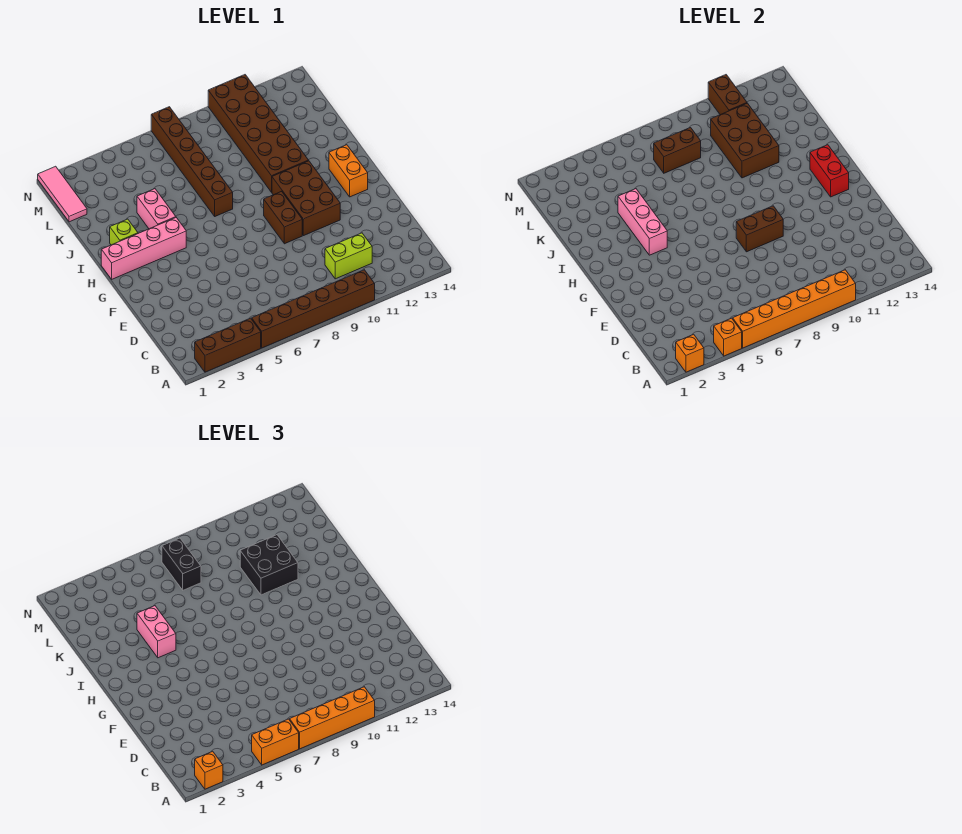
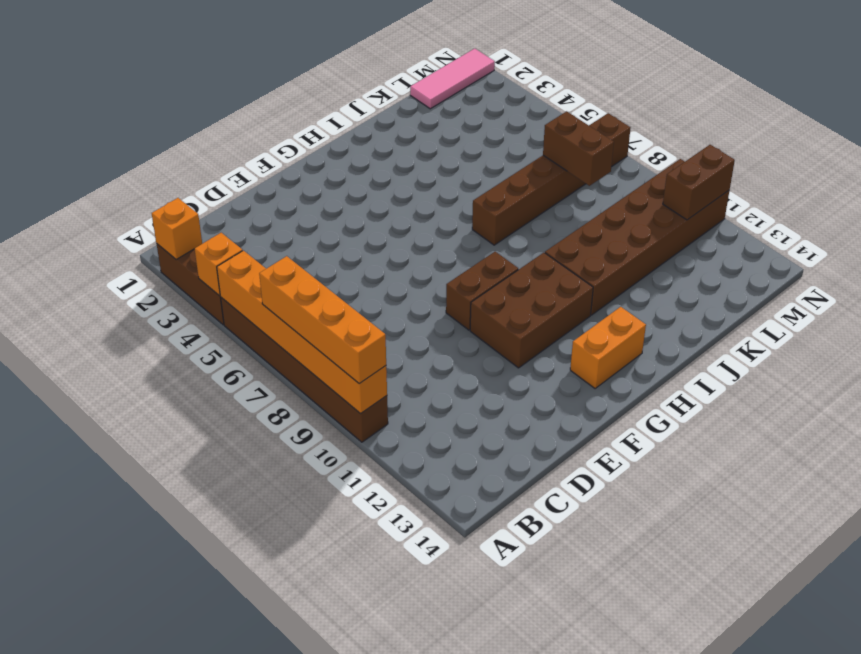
none -> lime brick C10:C11 level 1
none -> pink brick H1:H4 level 1
none -> lime brick I2 level 1

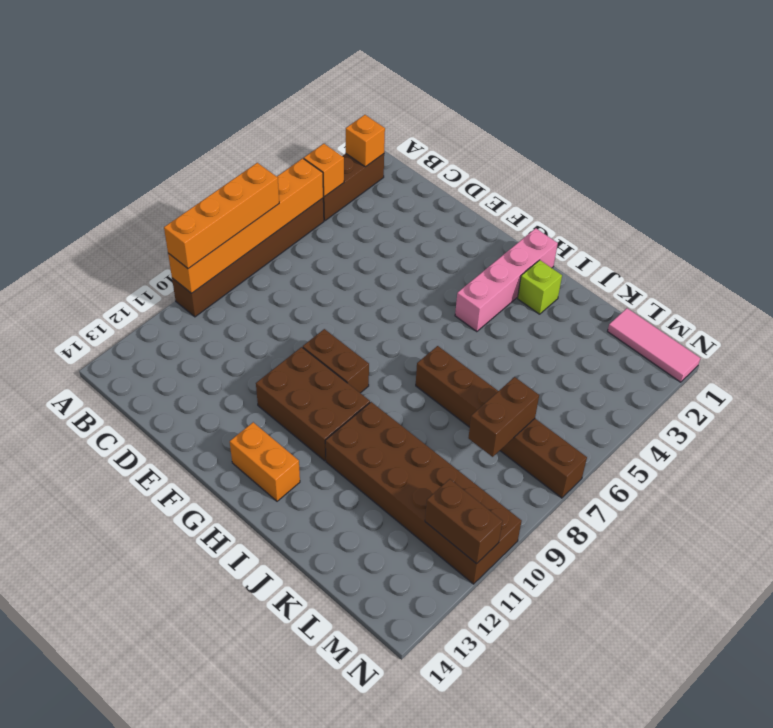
none -> lime brick C10:C11 level 1
none -> pink brick I4:J4 level 1
none -> brown brick F8:F9 level 2

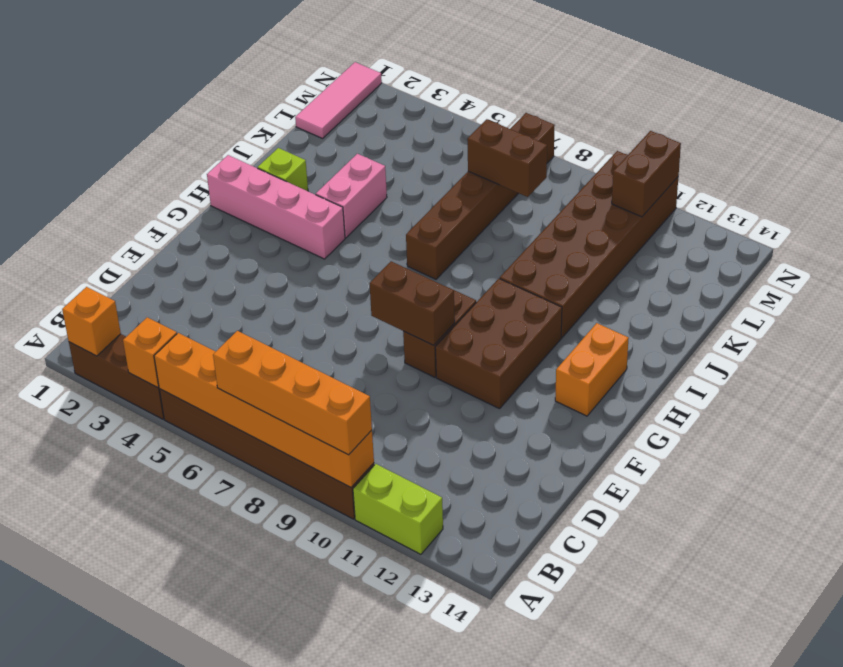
lime brick A11:A12 level 1 -> lime brick C10:C11 level 1
none -> red brick G13:H13 level 2
none -> pink brick H4:J4 level 2
none -> brown brick J10:L11 level 2

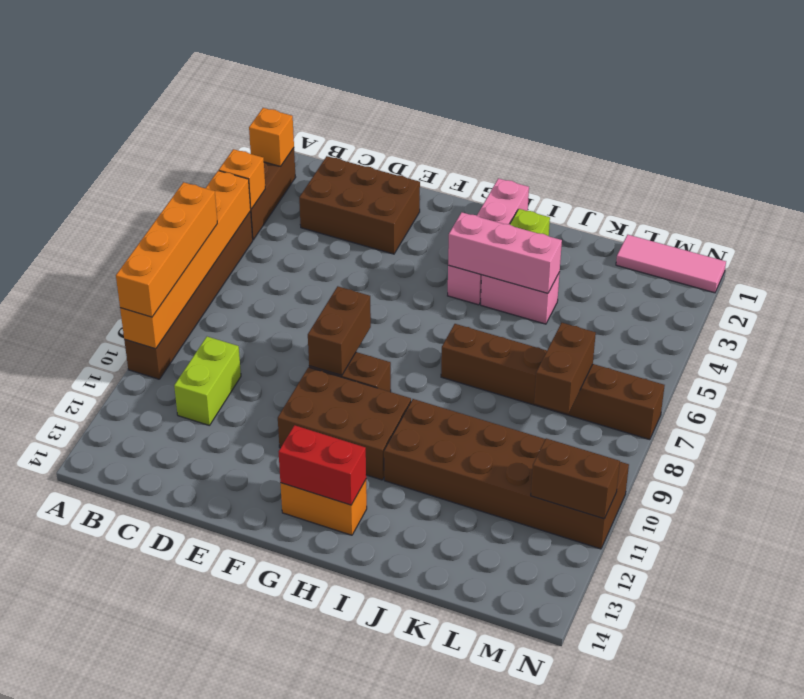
brown brick C2:E3 level 1 -> brown brick J10:L11 level 2
none -> orange brick A2 level 3
none -> orange brick A5:A6 level 3
none -> pink brick I4:J4 level 3

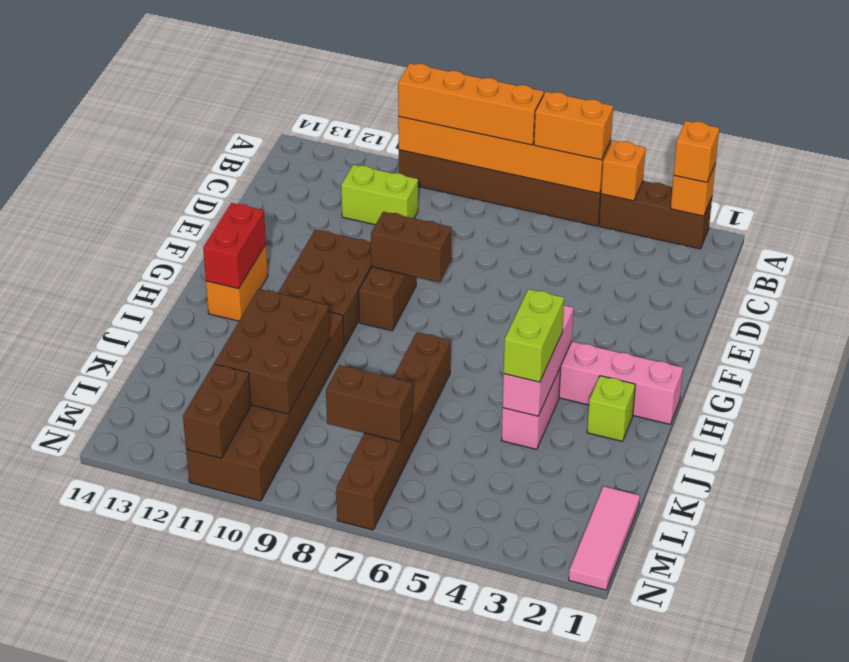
lime brick I4:J4 level 3 -> pink brick I4:J4 level 3
none -> black brick J10:K11 level 3
none -> black brick L7:M7 level 3

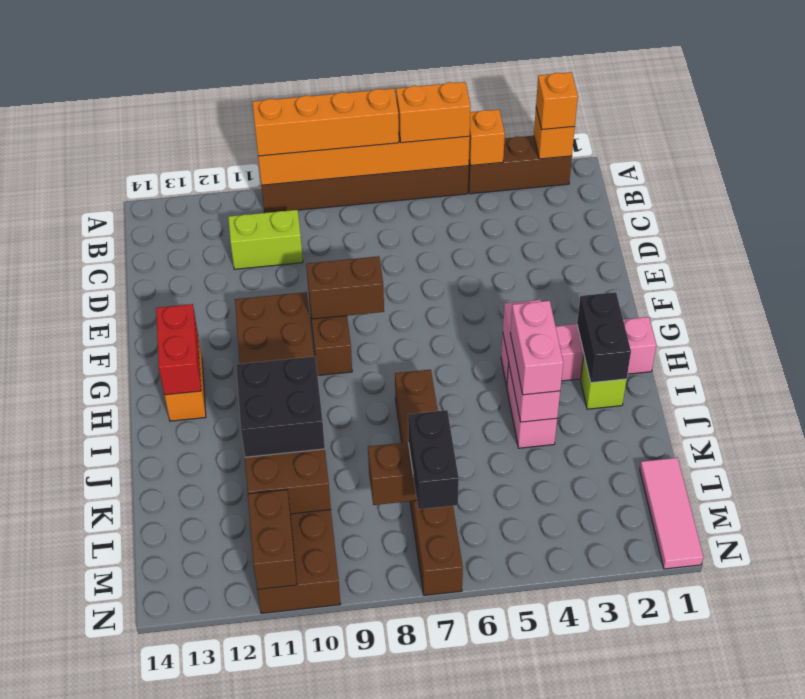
black brick H2:I2 level 2 -> none

